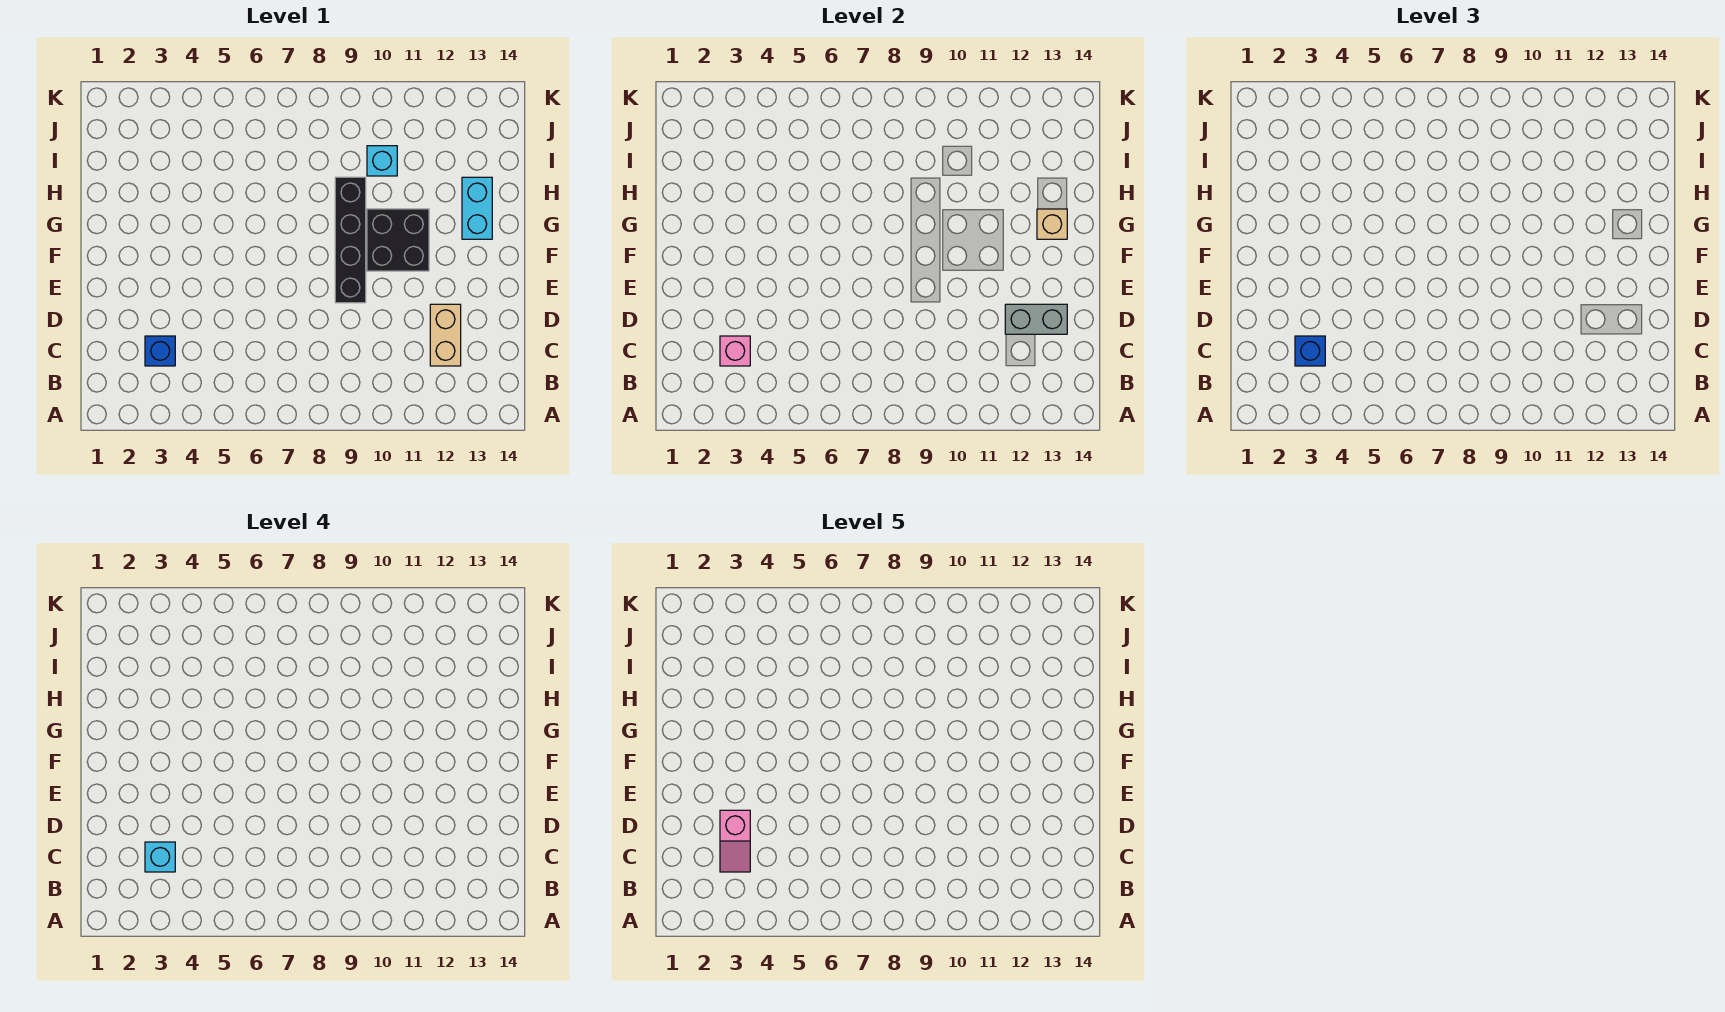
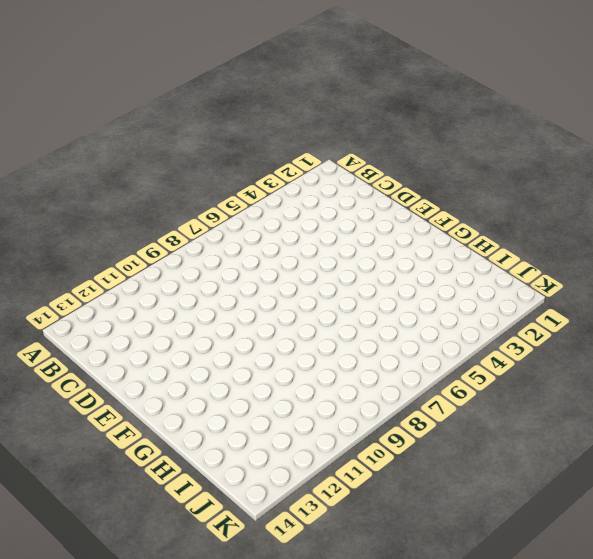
none -> blue brick C3 level 1
none -> tan brick C12:D12 level 1
none -> black brick E9:H9 level 1

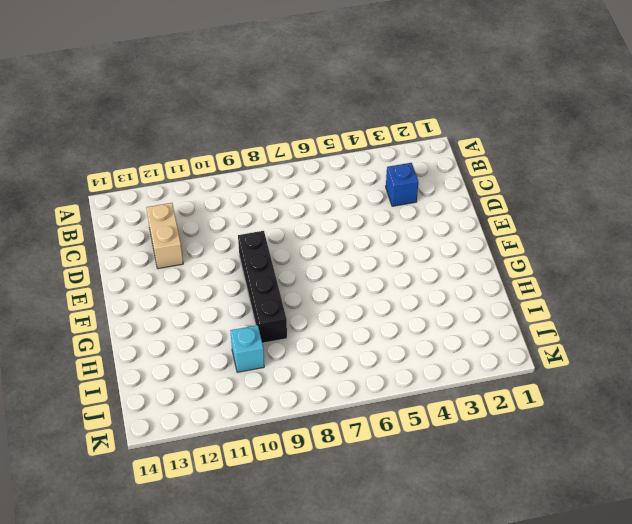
none -> black brick F10:G11 level 1
none -> cyan brick G13:H13 level 1
none -> pink brick C3 level 2

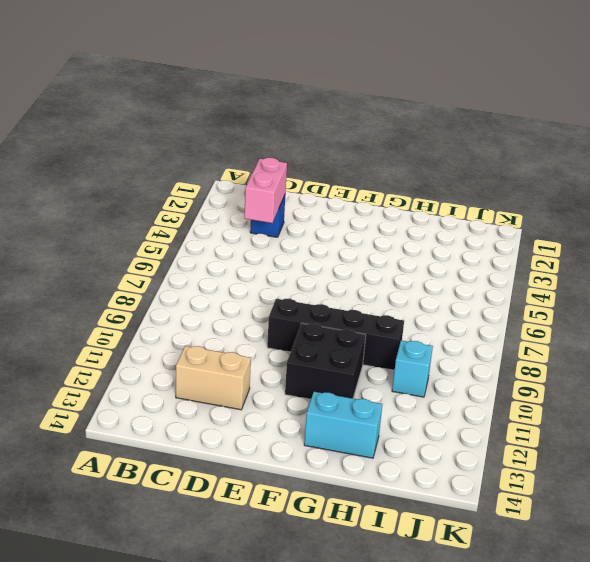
pink brick C3:C4 level 2 -> pink brick C3 level 2
none -> grey brick D12:D13 level 2
none -> tan brick G13 level 2
none -> blue brick C3 level 3

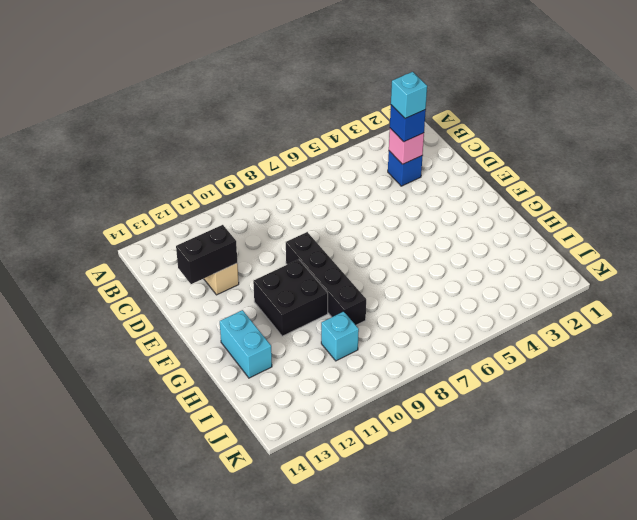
black brick D12:D13 level 2 -> grey brick D12:D13 level 2
none -> tan brick G13 level 2
none -> pink slope C3:D3 level 5 top D

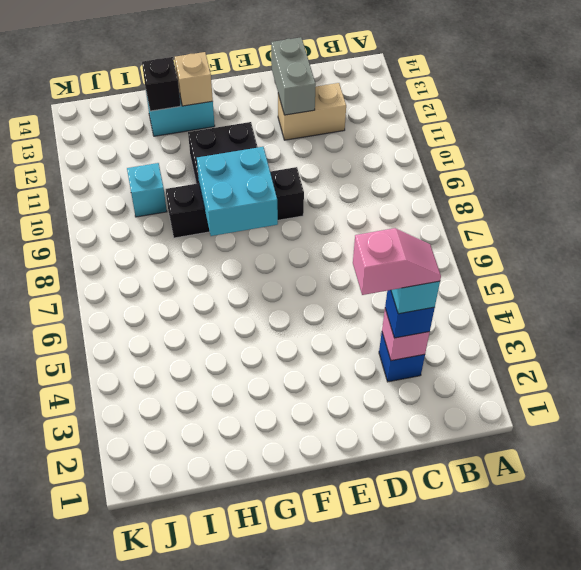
cyan brick F8:G9 level 2 -> none
black brick H13 level 2 -> none

